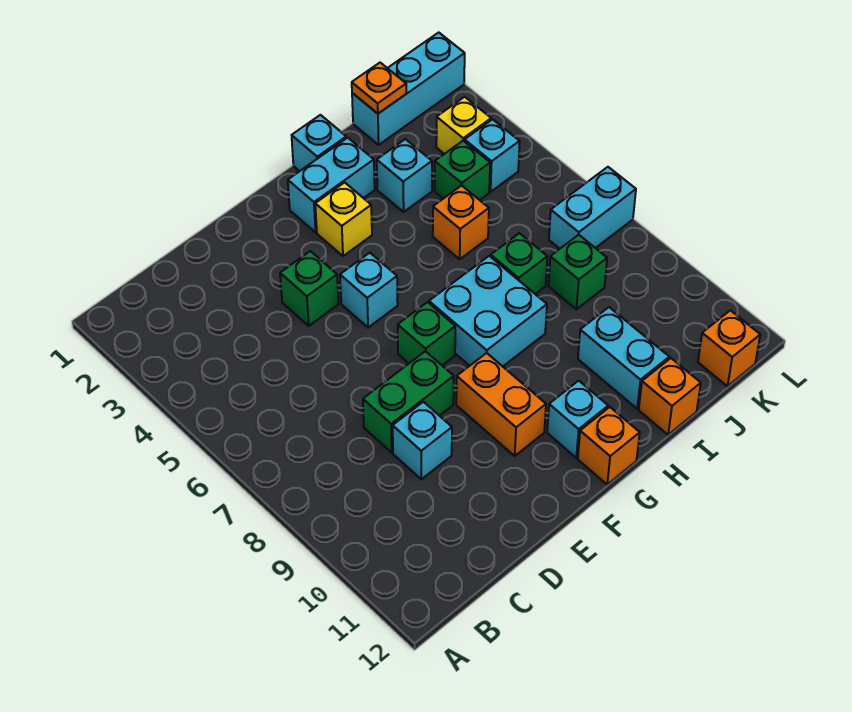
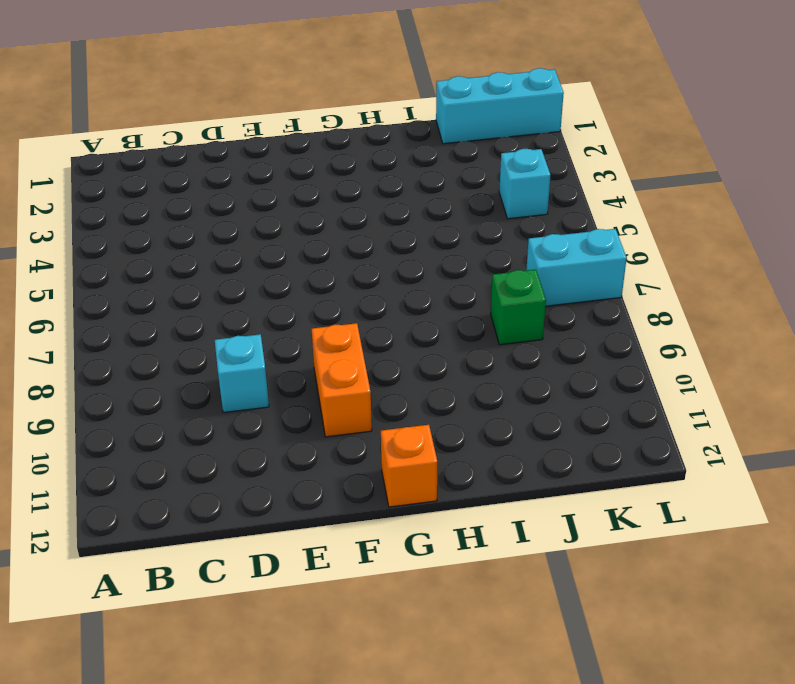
none -> green brick D8:E8 level 1
none -> green brick E4 level 1
none -> cyan brick F5 level 1

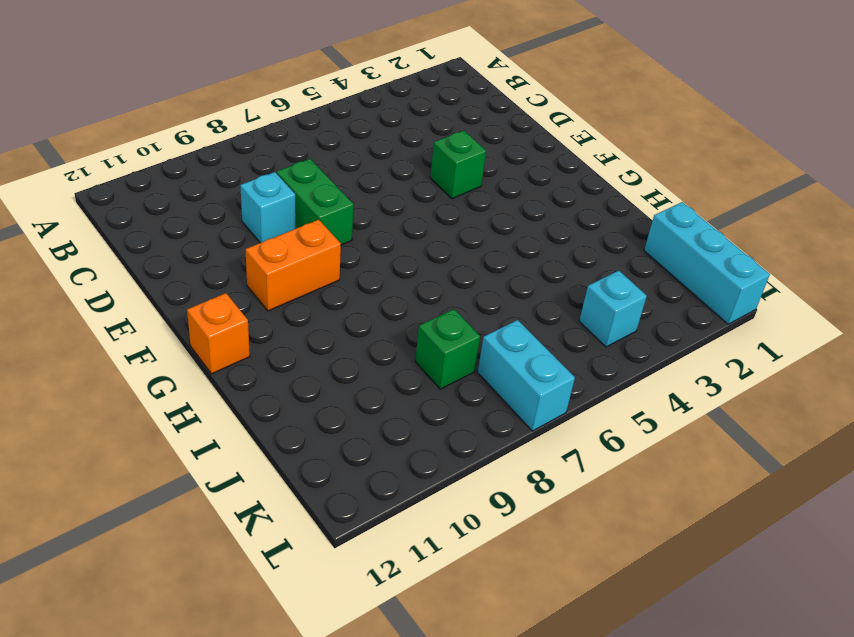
none -> cyan brick F5 level 1
none -> green brick F7 level 1
none -> cyan brick G2:H2 level 1

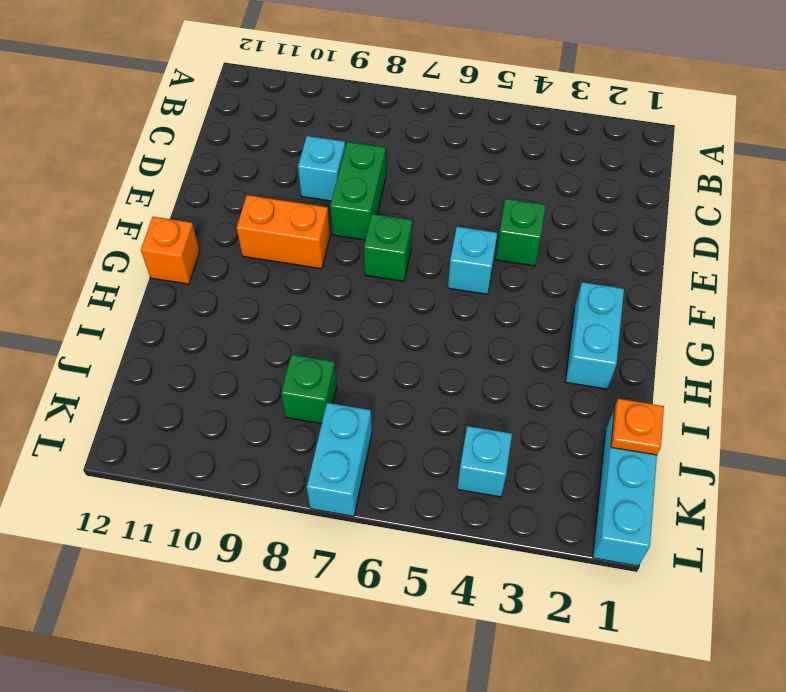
none -> yellow brick G3 level 1
none -> cyan brick G7:H8 level 1
none -> cyan brick G11 level 1

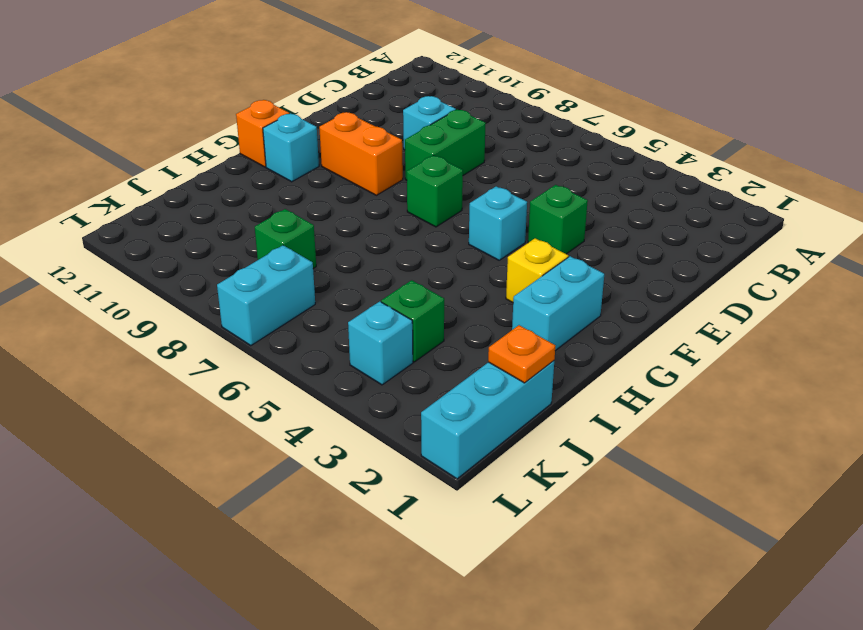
none -> cyan brick G7:H8 level 1
none -> cyan brick H1 level 1
none -> cyan brick I3 level 1

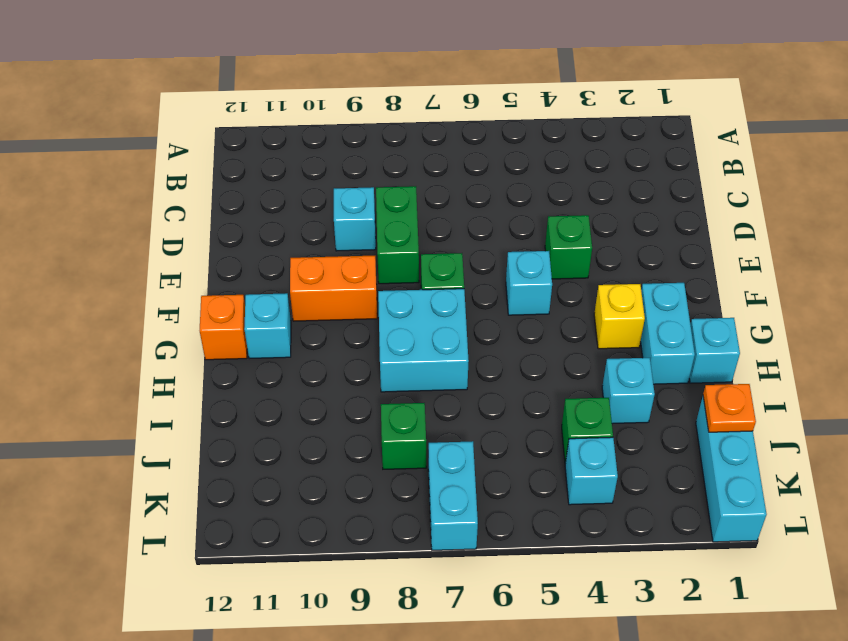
none -> orange brick I5 level 1
none -> green brick I7 level 1
none -> cyan brick I10:I11 level 1

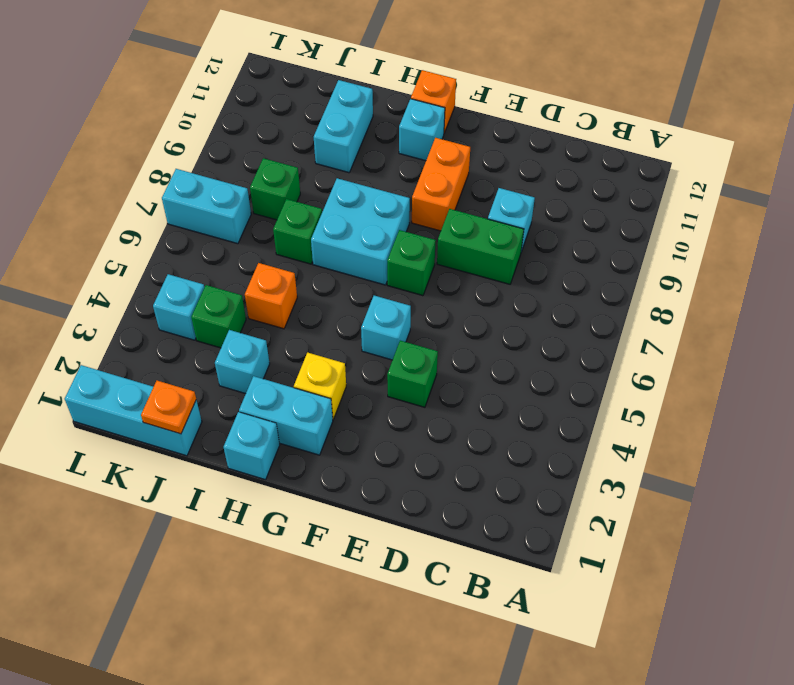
none -> orange brick I12 level 1
none -> yellow brick K3 level 1
none -> orange brick K12 level 1

